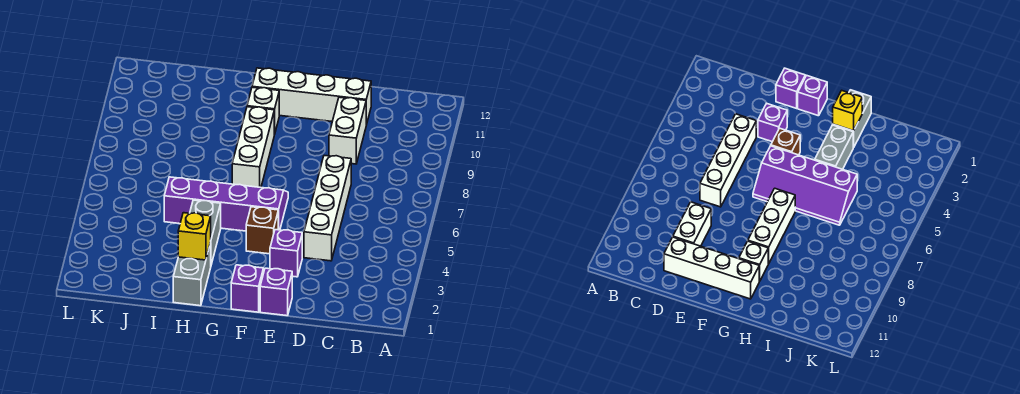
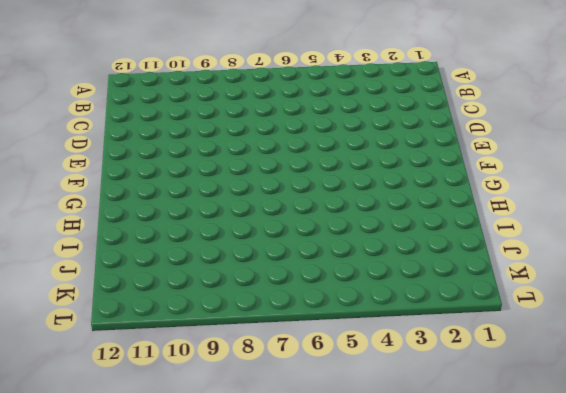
none -> white brick D4:D7 level 1
none -> white brick D9:D10 level 1
none -> white brick D11:G11 level 1

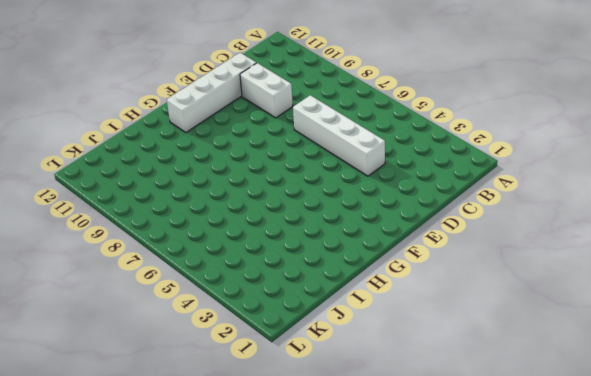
none -> purple brick E1 level 1
none -> purple brick E3 level 1
none -> purple brick F1 level 1

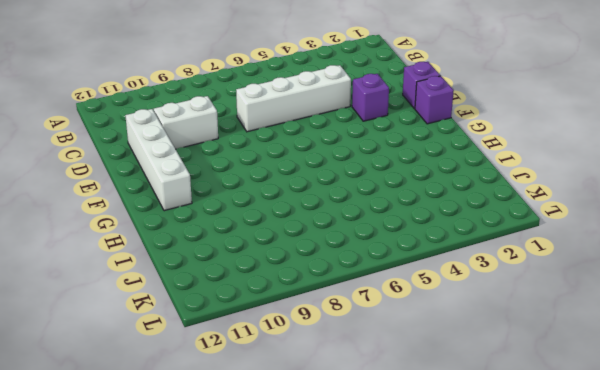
none -> brown brick F4 level 1
none -> purple slope F5:I6 level 1 top 5
none -> white brick G7:G9 level 1

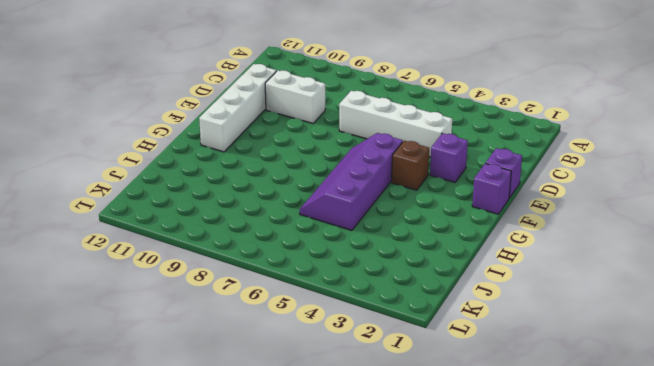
none -> white brick G7:G9 level 1
none -> white brick G10 level 1
none -> grey brick H1:H2 level 1

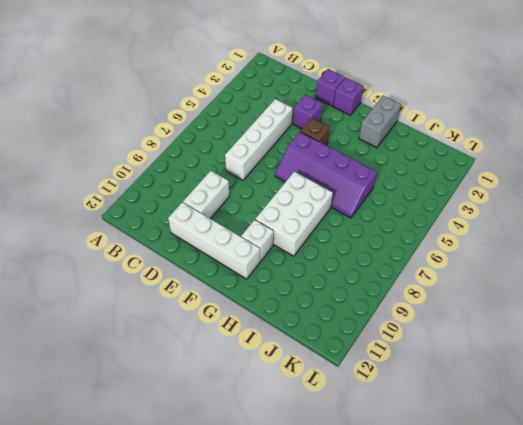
white brick G7:H9 level 1 -> white brick G7:G9 level 1
none -> grey brick H3:H4 level 1
none -> yellow brick H2 level 2

